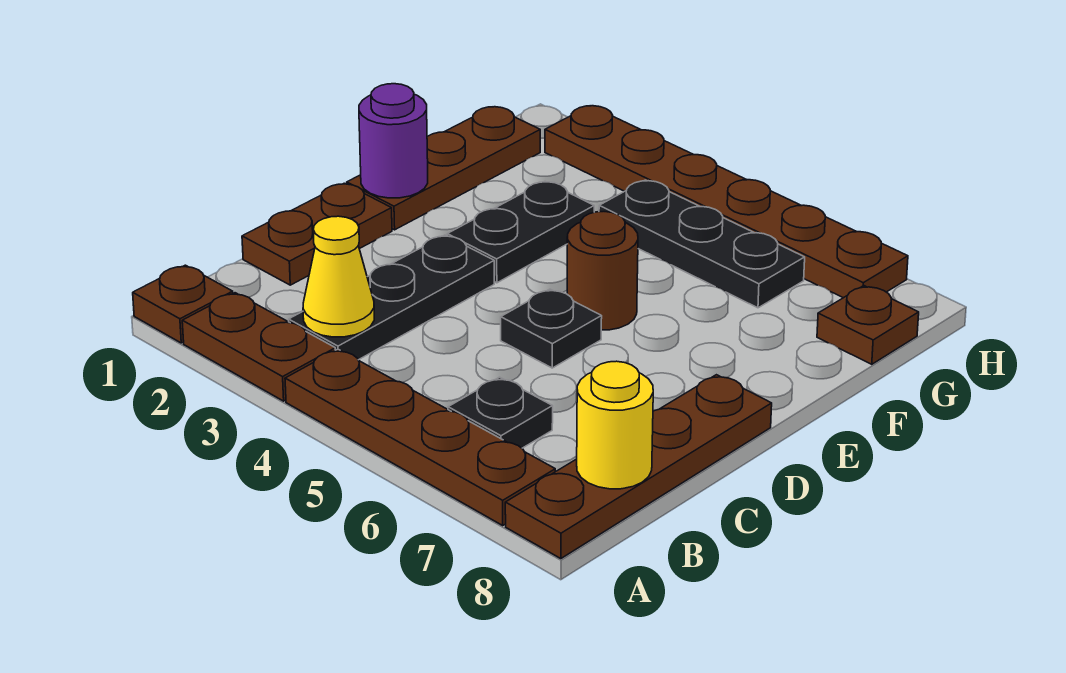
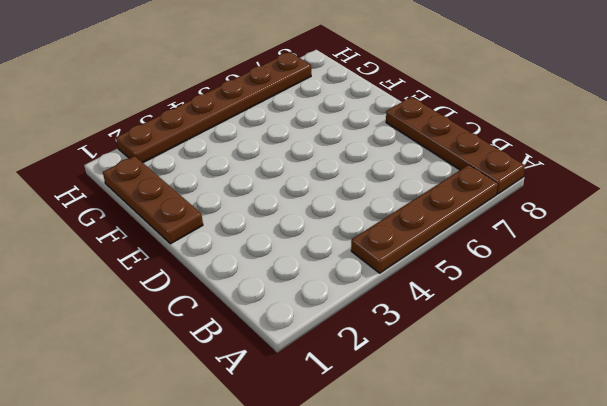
none -> brown plate A1 level 1
none -> brown plate A2:A3 level 1
none -> black plate B3:D3 level 1

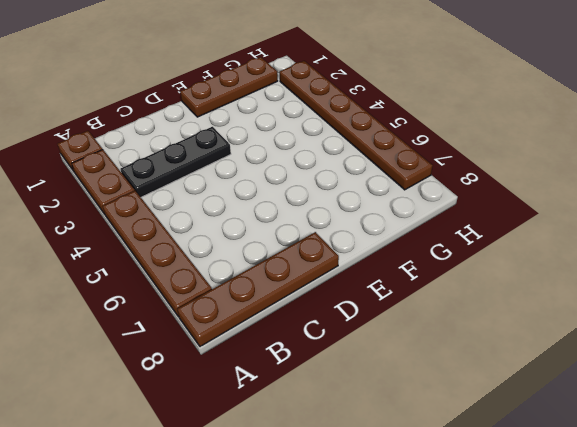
none -> black plate B6 level 1
none -> brown plate C1:D1 level 1
none -> black plate D5 level 1

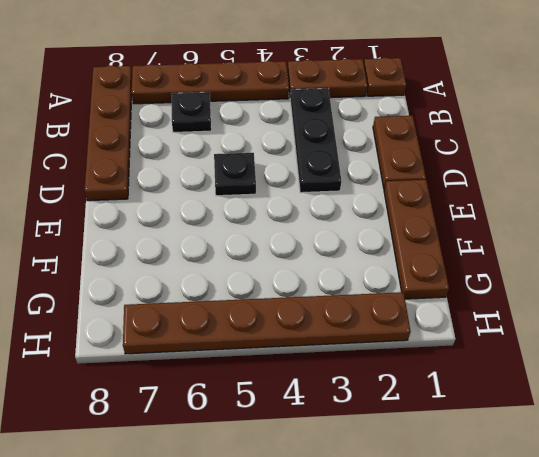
none -> black plate E3:F3 level 1
none -> brown round brick E5 level 1
none -> black plate G4:G6 level 1

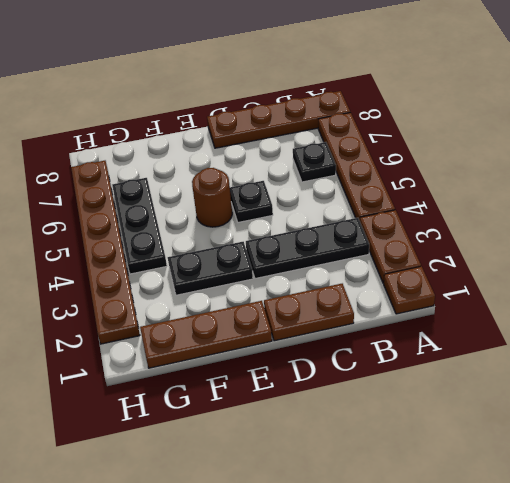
none -> brown plate G8 level 1
none -> yellow cone B3 level 2
none -> yellow round brick B8 level 2

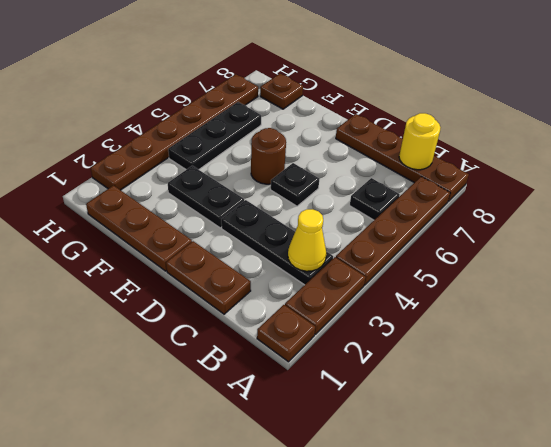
none -> purple round brick E1 level 2

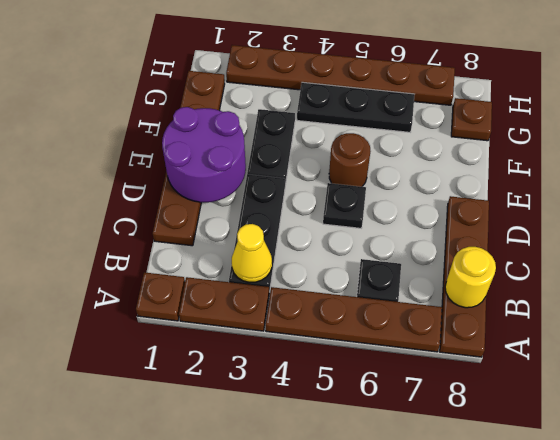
purple round brick D1:E2 level 2 -> purple round brick E1 level 2

